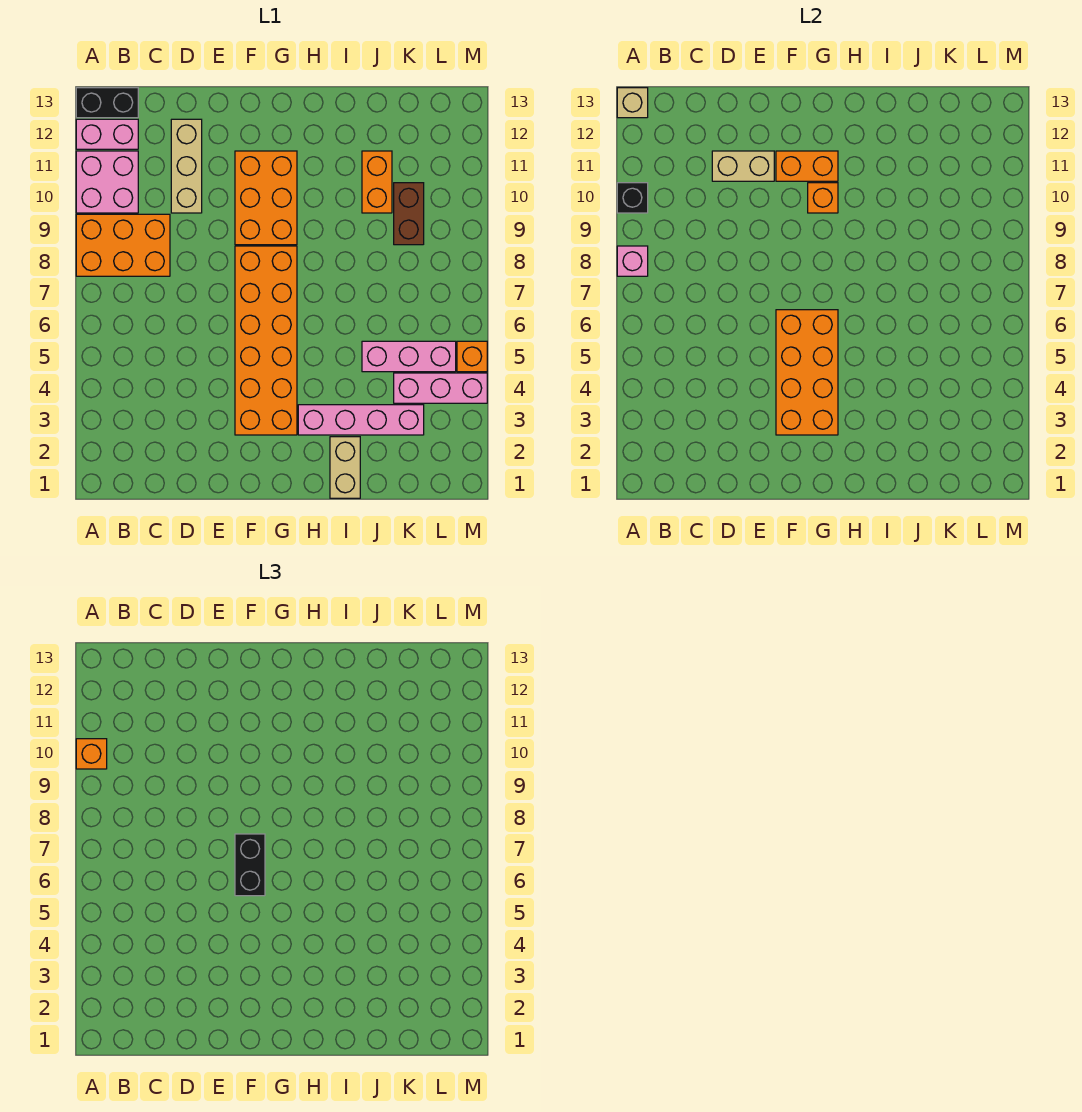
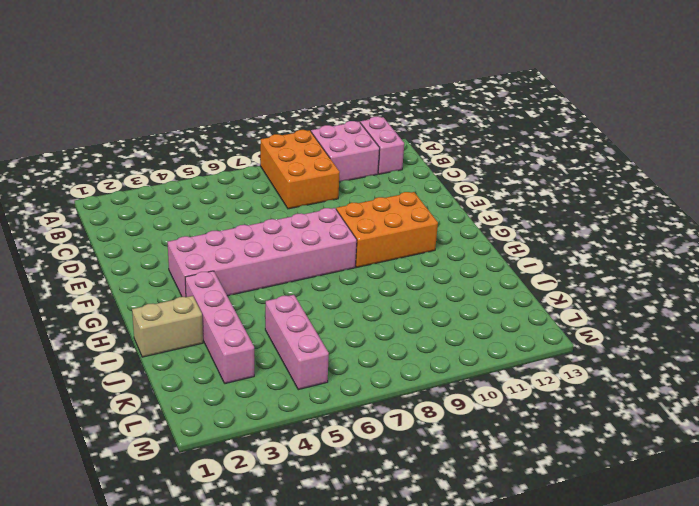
pink brick F3:G8 level 1 -> orange brick F3:G8 level 1
none -> black brick A13:B13 level 1
none -> tan brick D10:D12 level 1
none -> orange brick J10:J11 level 1

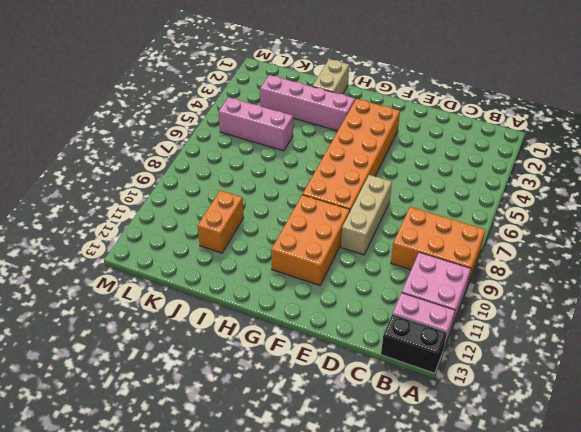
tan brick E7:E9 level 1 -> tan brick D10:D12 level 1
none -> pink brick K4:M4 level 1
none -> brown brick K9:K10 level 1
none -> orange brick M5 level 1

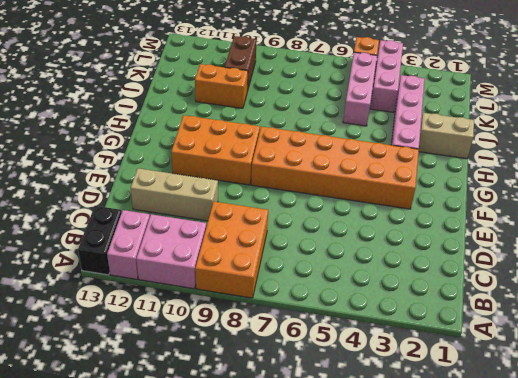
brown brick K10:L10 level 1 -> brown brick K9:K10 level 1
none -> pink brick A8 level 2
none -> black brick A10 level 2
none -> tan brick A13 level 2

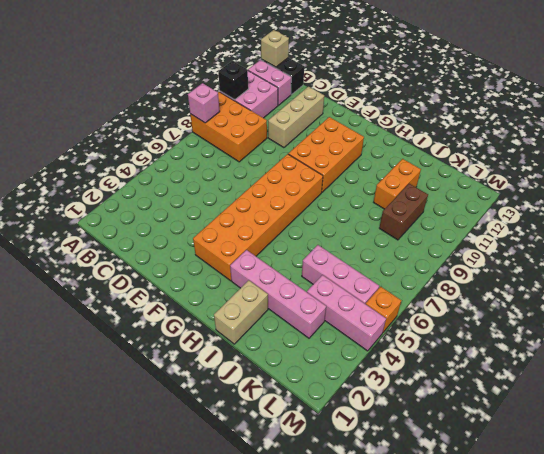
none -> tan brick D11:E11 level 2
none -> orange brick F3:G6 level 2
none -> orange brick F11:G11 level 2

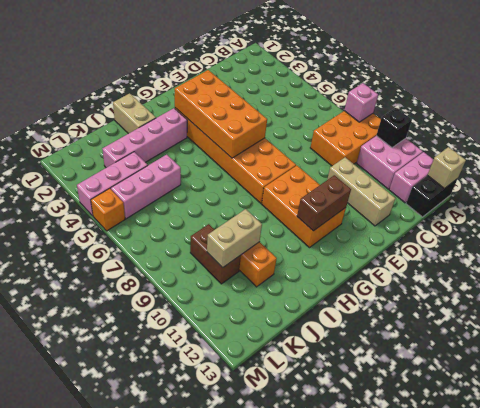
brown brick F11:G11 level 2 -> orange brick F11:G11 level 2
tan brick J10:K10 level 2 -> tan brick D11:E11 level 2
none -> orange brick G10 level 2
none -> orange brick A10 level 3
none -> black brick F6:F7 level 3

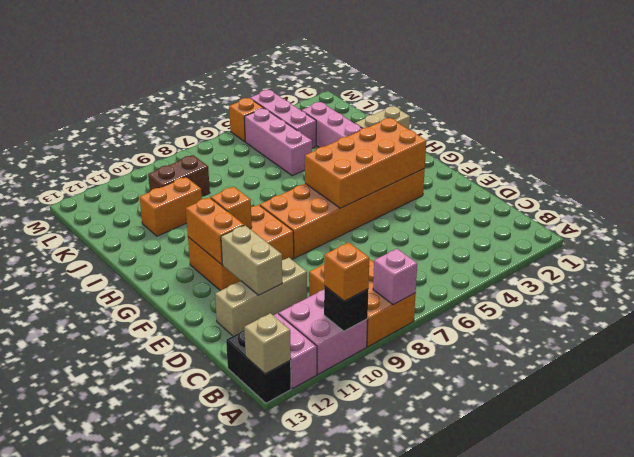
none -> black brick F6:F7 level 3

